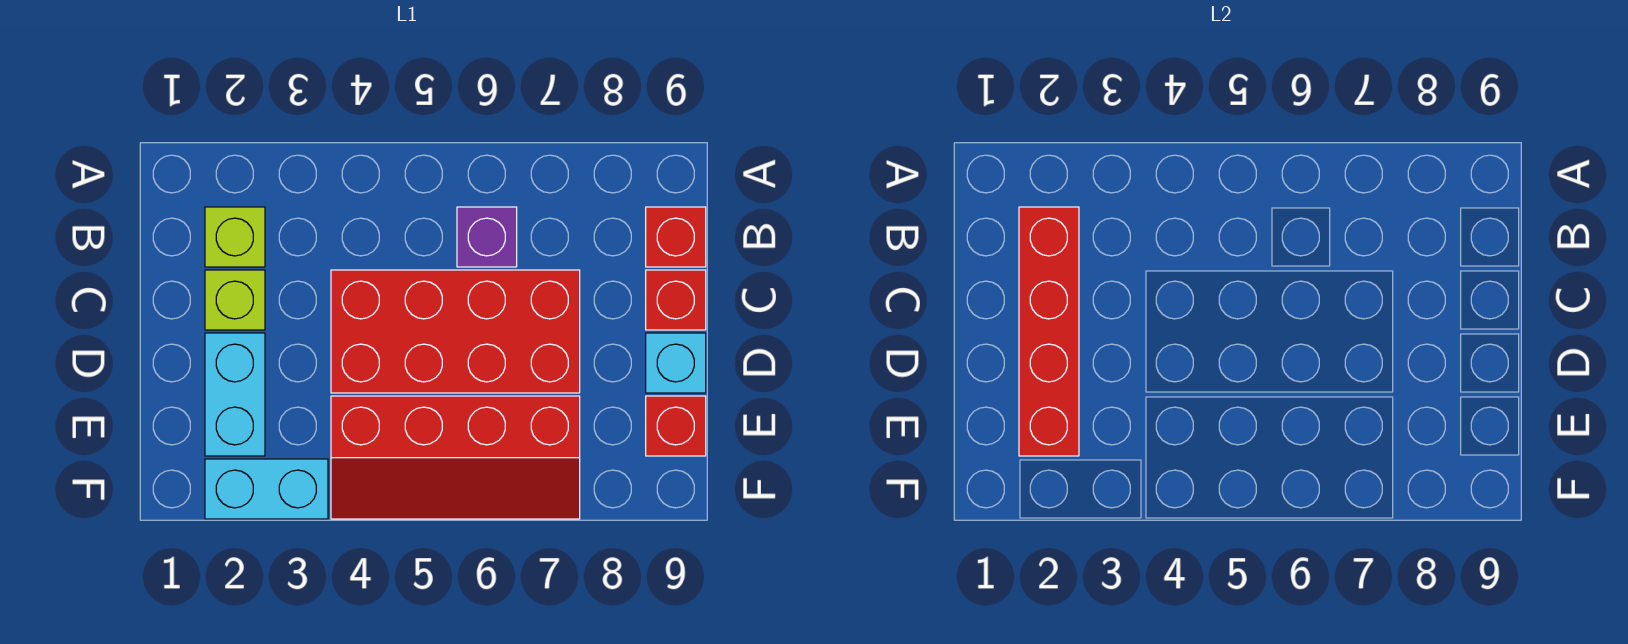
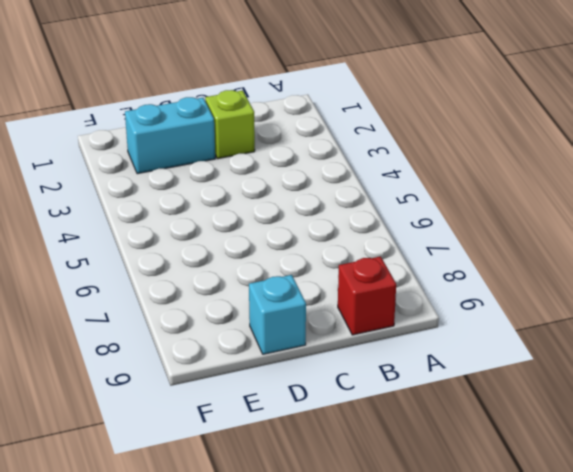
none -> lime brick B2 level 1
none -> purple brick B6 level 1
none -> red brick C4:D7 level 1

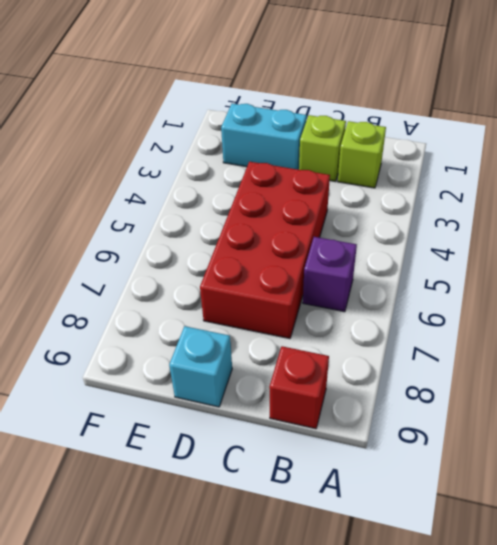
none -> red brick C9 level 1
none -> red slope E4:F7 level 1 top E
none -> red brick E9 level 1

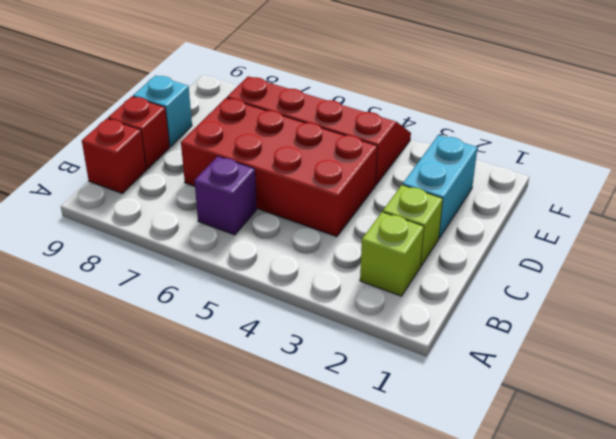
none -> red brick E9 level 1
none -> cyan brick F2:F3 level 1
none -> red brick B2:E2 level 2

